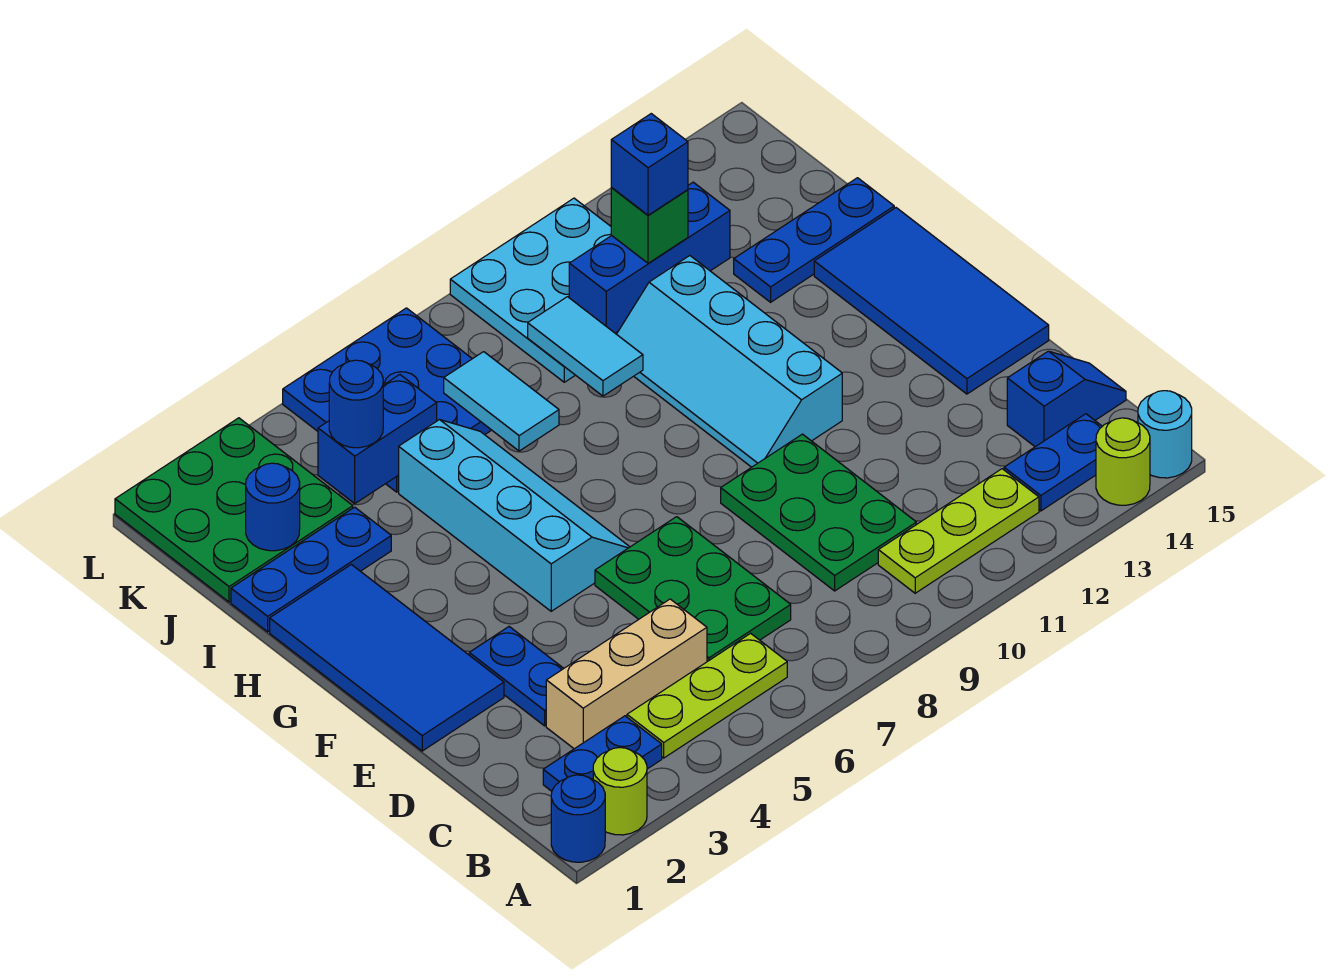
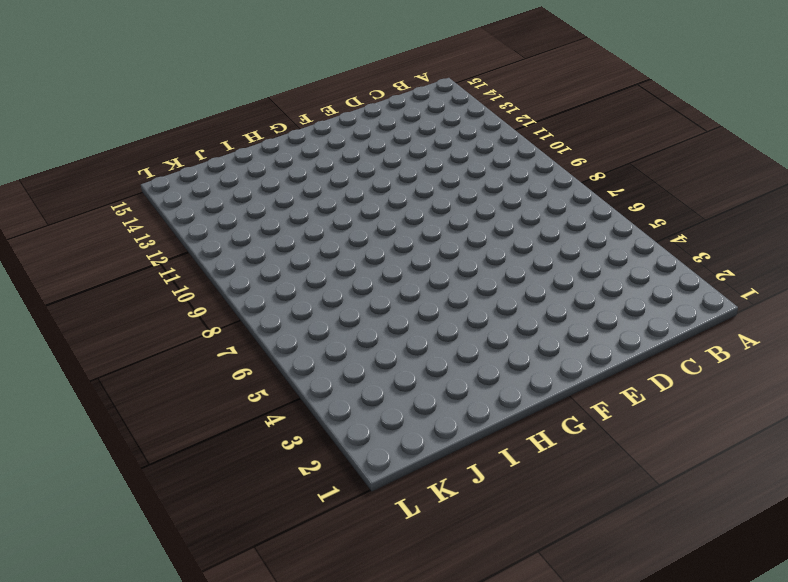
none -> blue round brick A1 level 1
none -> lime round brick A2 level 1
none -> lime round brick A14 level 1
none -> cyan round brick A15 level 1

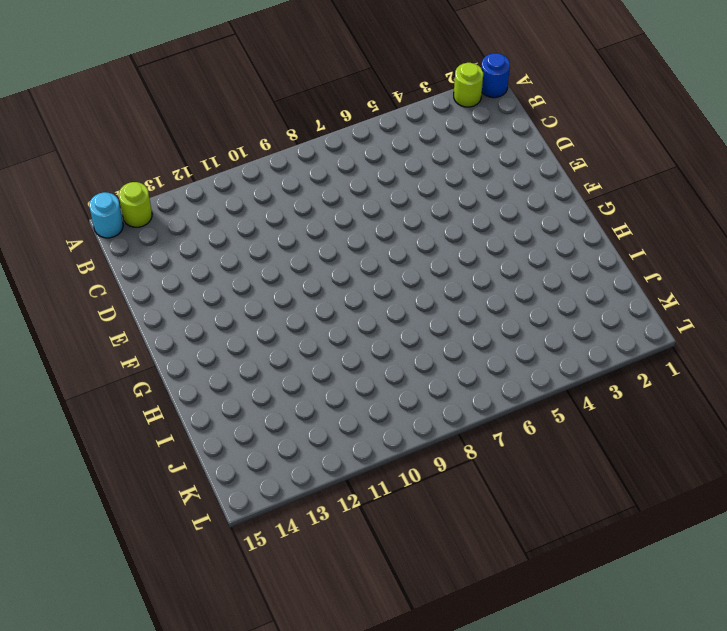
none -> blue plate B2:B3 level 1
none -> lime plate B4:B6 level 1
none -> lime plate B10:B12 level 1
none -> blue plate B13:B14 level 1

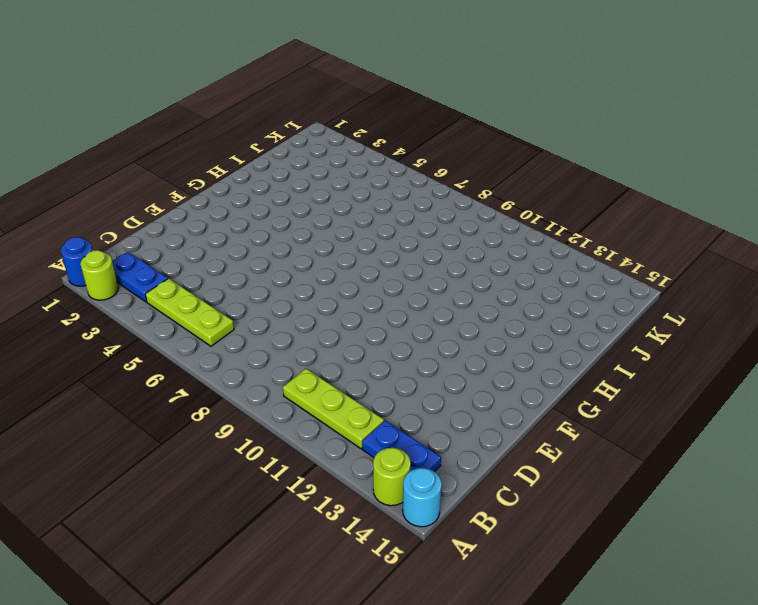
none -> tan brick C3:C5 level 1
none -> green plate C6:E7 level 1
none -> green plate C9:E10 level 1
none -> blue slope C14:C15 level 1 top 14

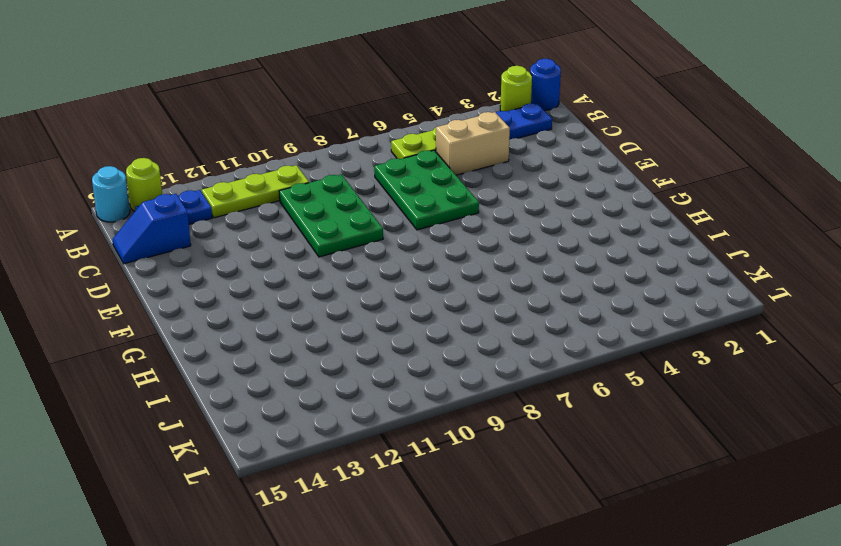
tan brick C4:C5 level 1 -> tan brick C3:C5 level 1
none -> blue plate D3:E3 level 1
none -> blue tile E1:H2 level 1
none -> blue tile E14:H15 level 1
none -> cyan slope F5:I6 level 1 top 5

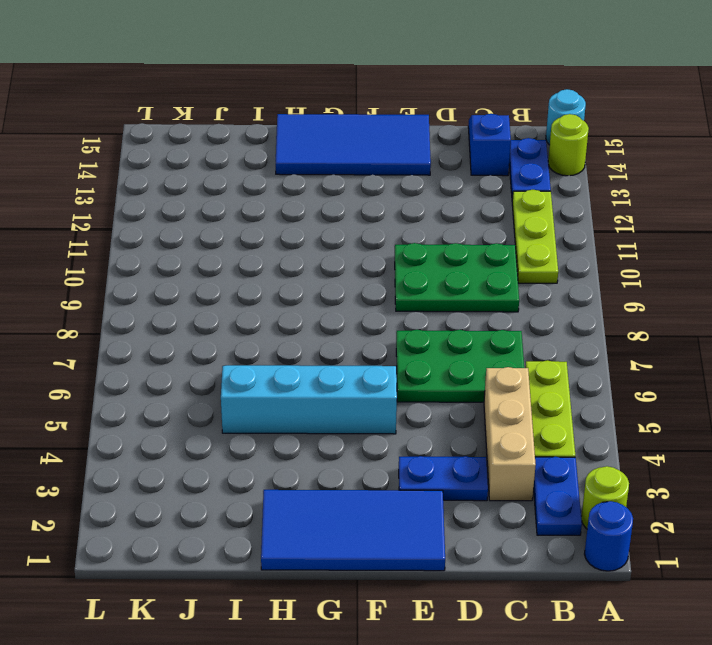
none -> cyan slope F10:I11 level 1 top 11
none -> blue plate I1:I3 level 1
none -> blue plate I13:I15 level 1
none -> green plate J1:L3 level 1

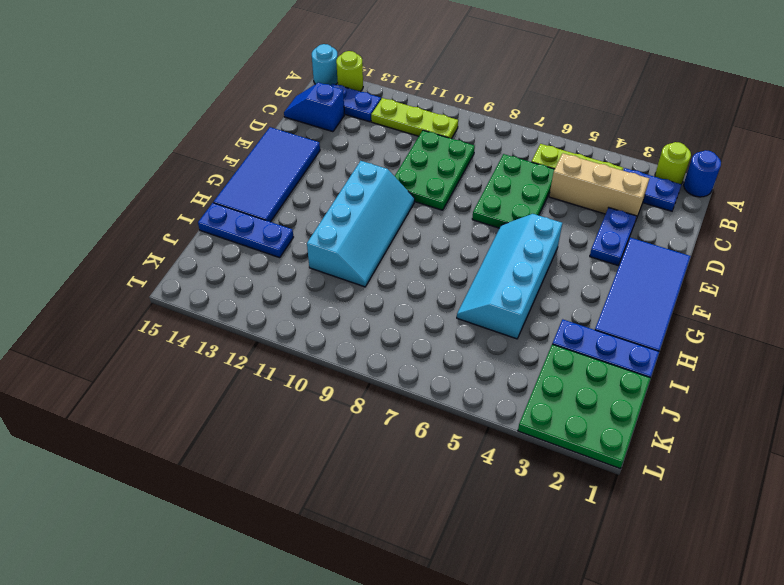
none -> blue plate J5:L7 level 1
none -> cyan plate J9:L11 level 1
none -> cyan tile I7:J7 level 2
none -> cyan tile I9:J9 level 2

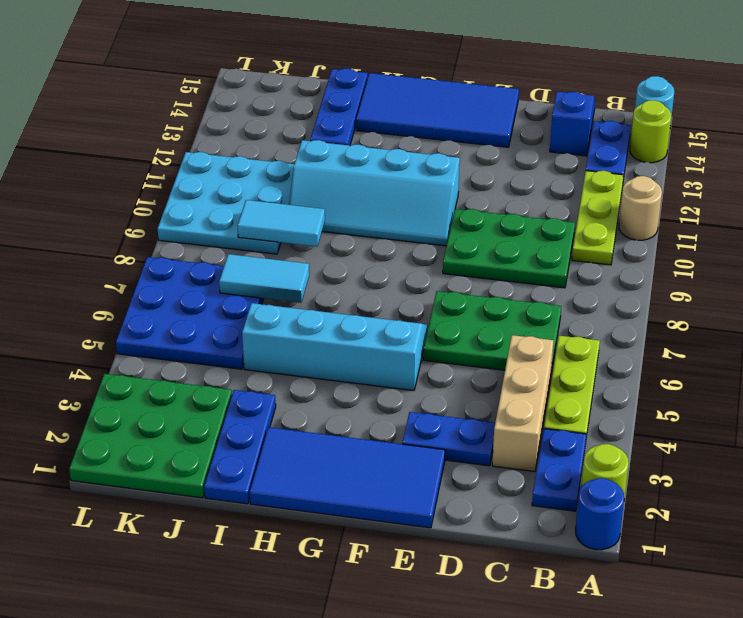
tan round brick A11 level 1 -> none
none -> blue round brick J2 level 2
none -> blue brick J4:J5 level 2
none -> blue brick J10:J12 level 2
none -> blue round brick J4 level 3

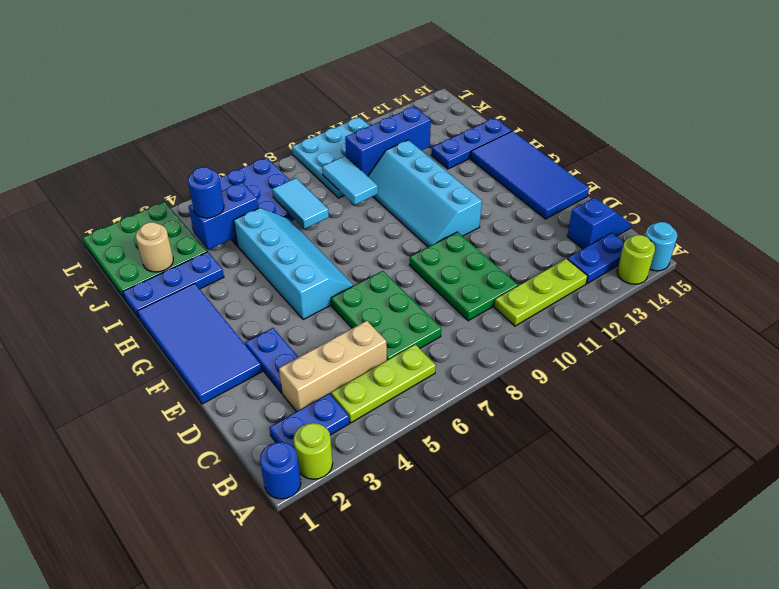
tan round brick J2 level 2 -> blue round brick J2 level 2
none -> green brick J11 level 3
none -> blue brick J11 level 4

